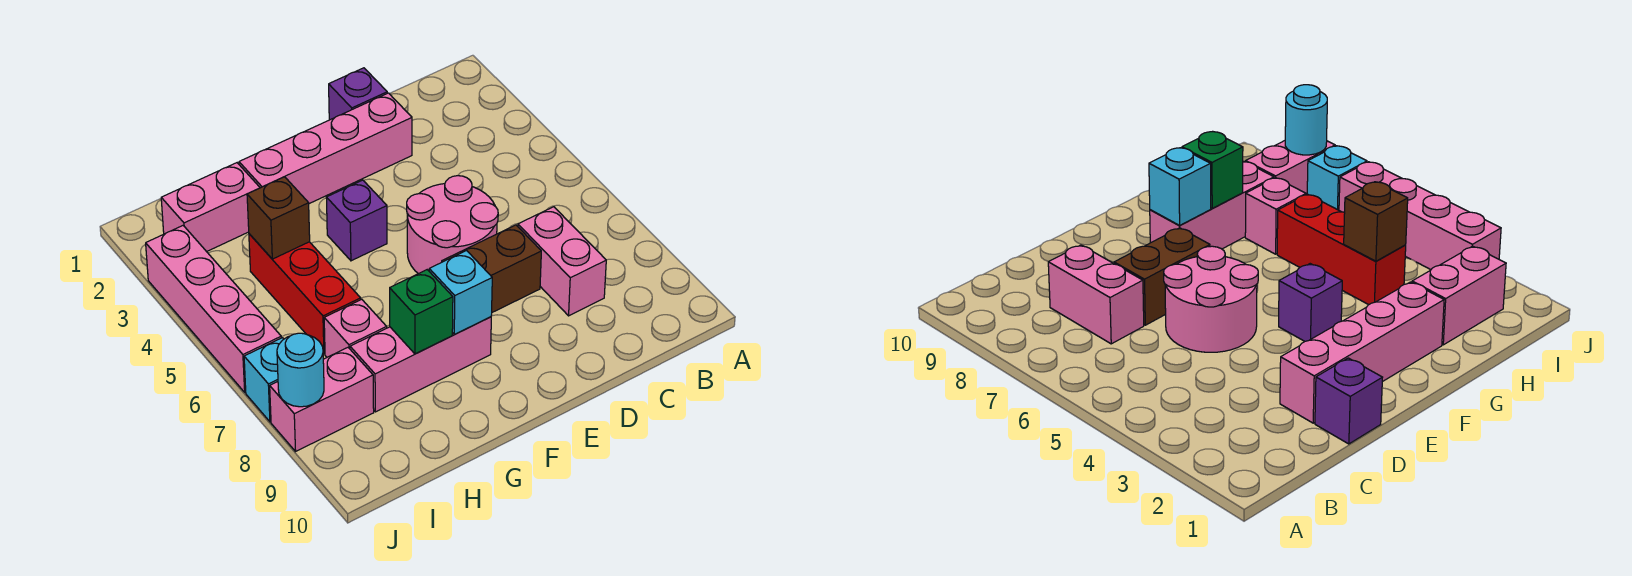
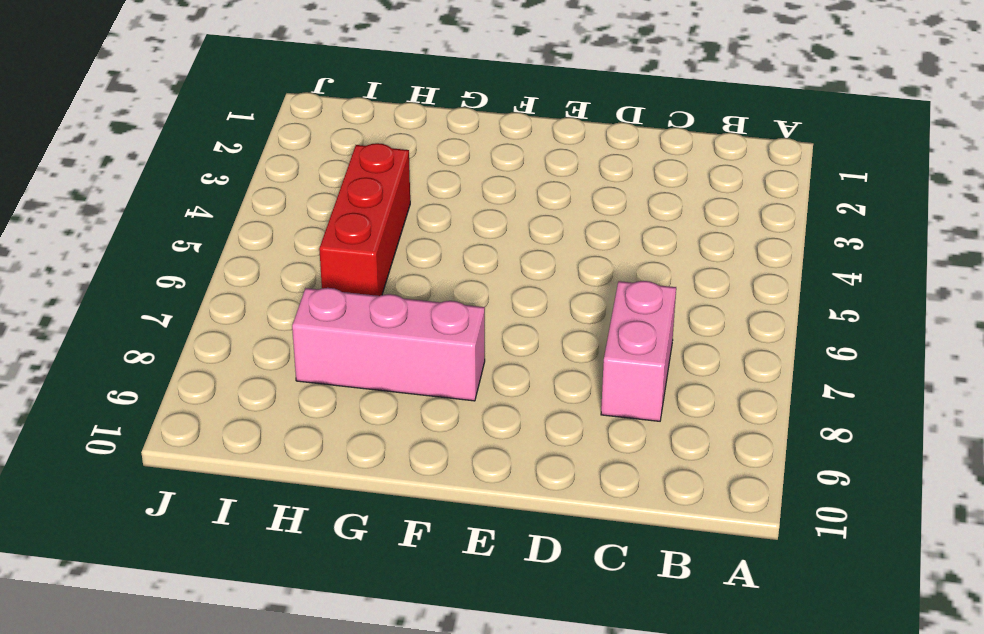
none -> purple brick D1 level 1
none -> pink brick D2:G2 level 1
none -> pink round brick D5:E6 level 1

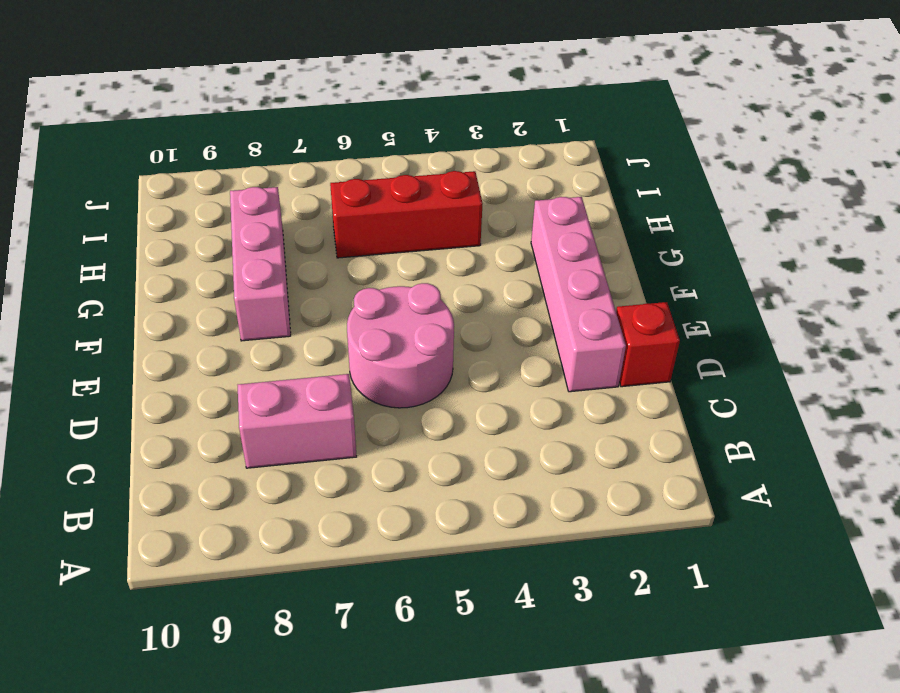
red brick D1 level 1 -> purple brick D1 level 1
none -> brown brick D7:E7 level 1
none -> purple brick F4 level 1
none -> pink brick H2:I2 level 1

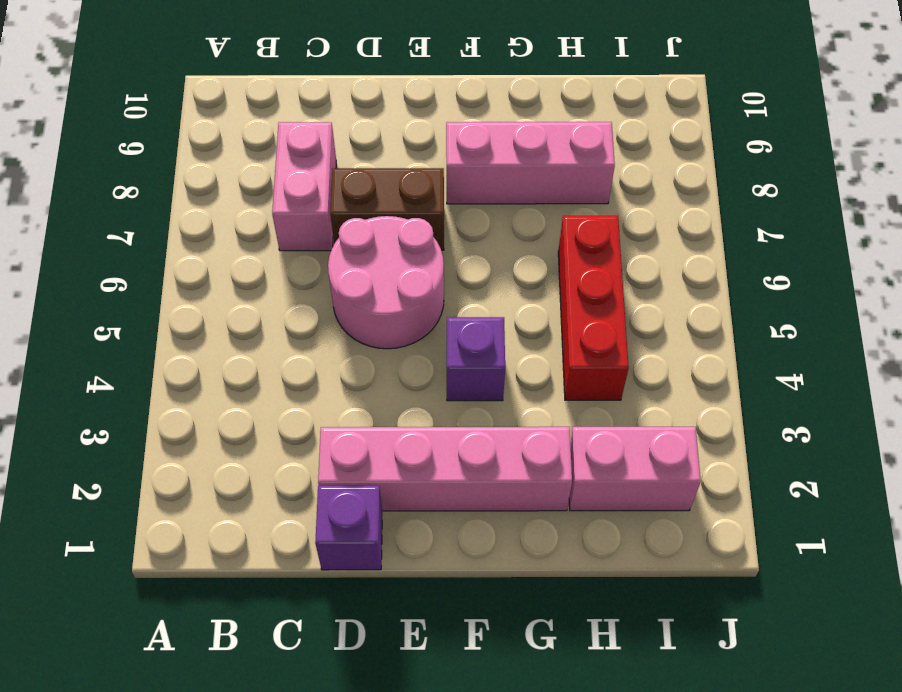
none -> pink brick H7 level 1
none -> pink brick I8:J8 level 1
none -> pink brick J3:J6 level 1

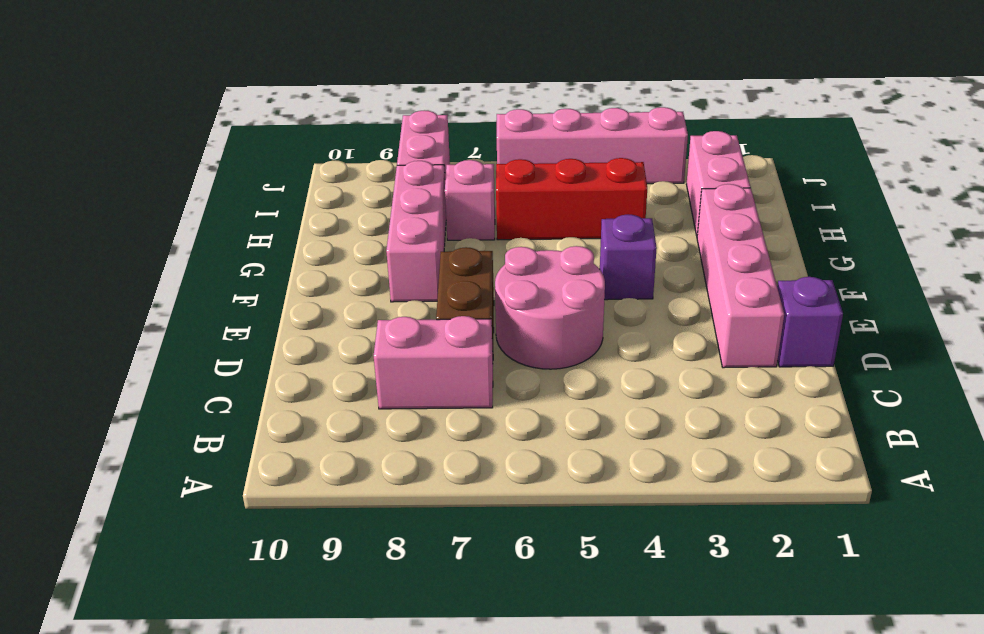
none -> cyan brick J7 level 1
none -> cyan brick F8 level 2
none -> green brick G8 level 2

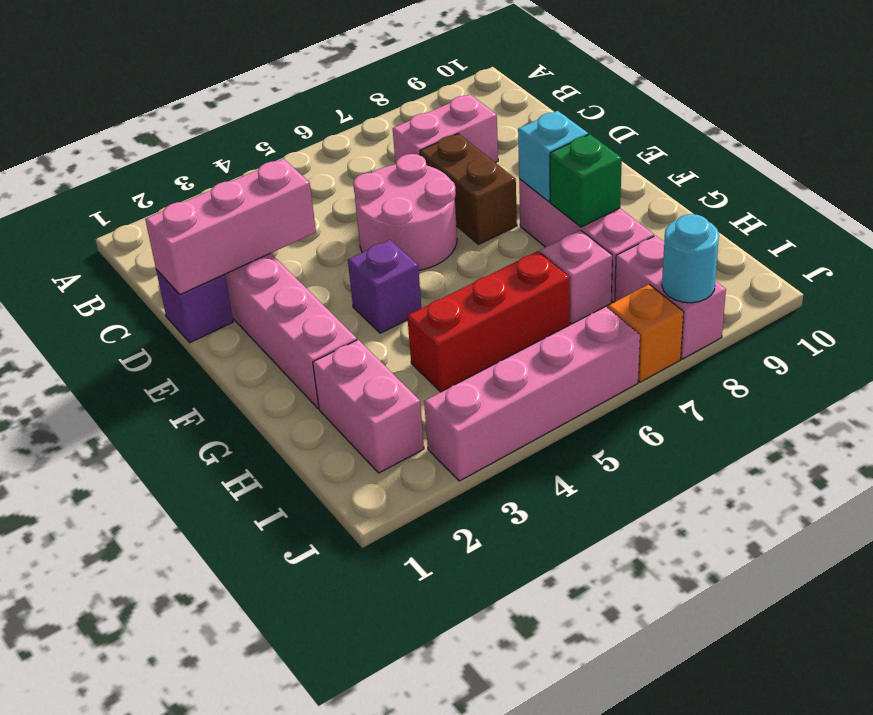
pink brick D1:D3 level 2 -> none
orange brick J7 level 1 -> cyan brick J7 level 1
none -> brown brick H4 level 2

